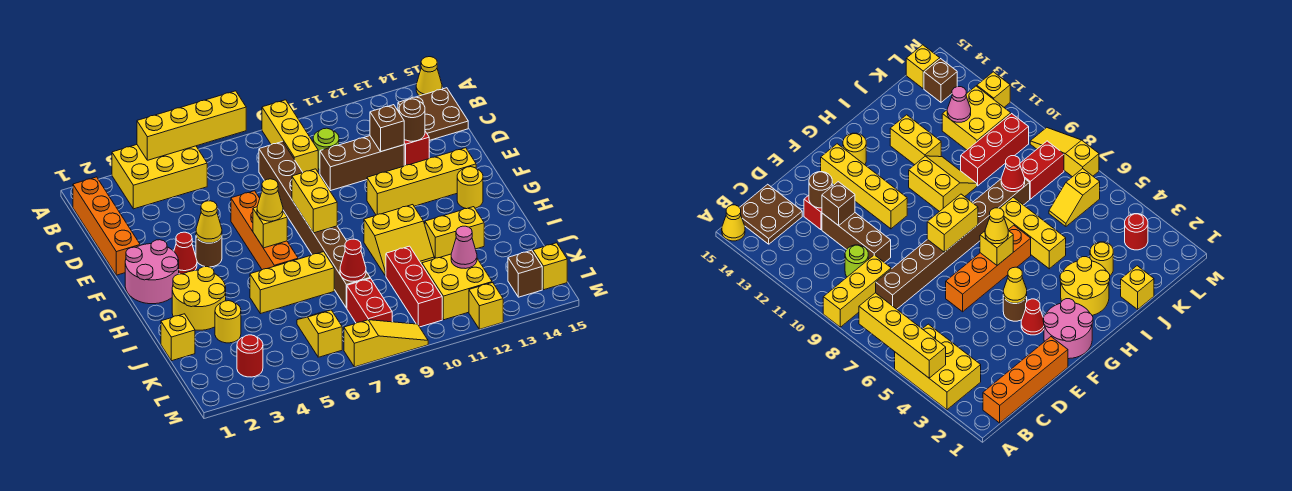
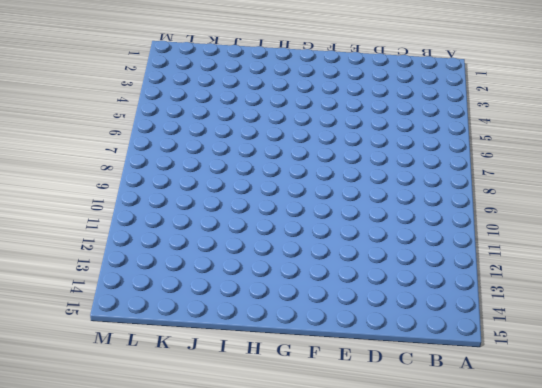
none -> yellow brick A3:B5 level 1
none -> yellow brick A9:C9 level 1
none -> yellow cone A15 level 1
none -> orange brick B1:E1 level 1

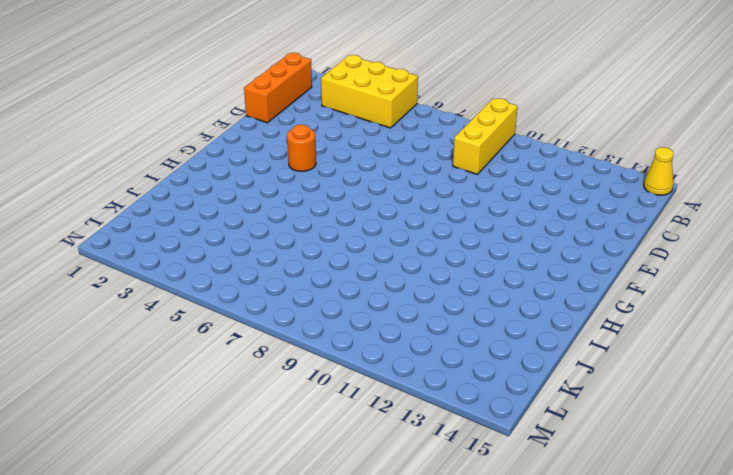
orange brick B1:D1 level 1 -> orange brick B1:E1 level 1
orange round brick F4 level 1 -> brown round brick F4 level 1
none -> brown plate B14:C15 level 1
none -> brown brick C8:J8 level 1
none -> lime round brick C10 level 1
none -> brown brick D10:D12 level 1

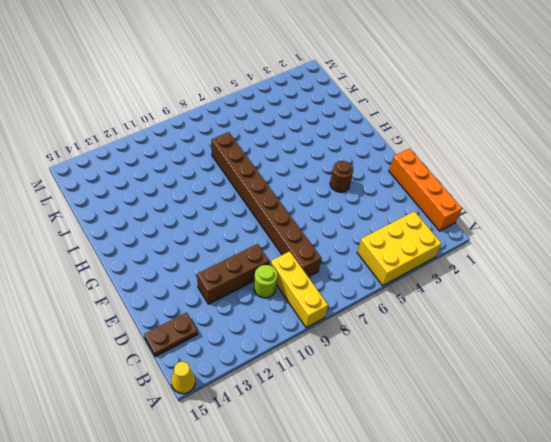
brown plate C14:C15 level 1 -> brown plate B14:C15 level 1
none -> red brick D13 level 1
none -> orange brick E6:H6 level 1
none -> pink round brick F1:G2 level 1
none -> red cone F3 level 1

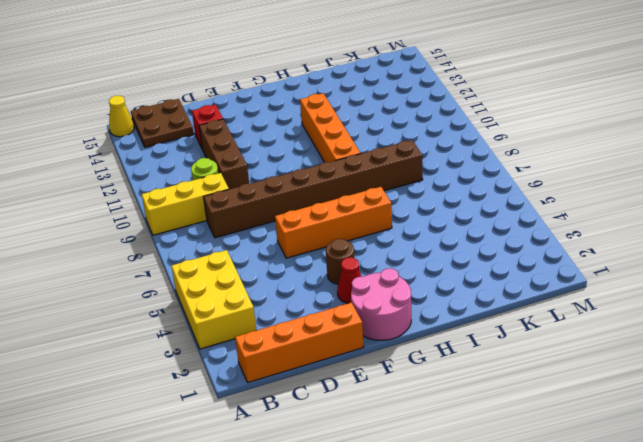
orange brick H9:H12 level 1 -> yellow slope H10:I11 level 1 top H
none -> yellow brick F11:F14 level 1
none -> yellow round brick G14 level 1
none -> yellow round brick H2:I3 level 1
none -> yellow brick I5:I7 level 1

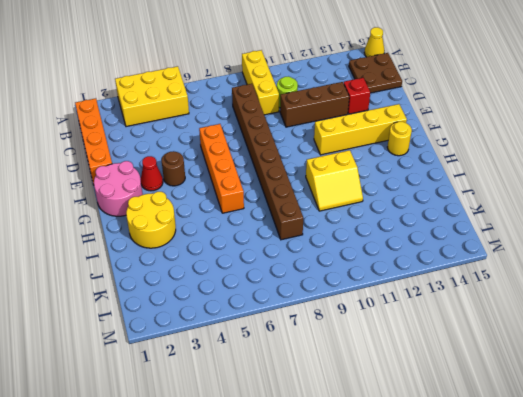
none -> yellow brick I5:I7 level 1
none -> yellow brick I12:I13 level 1
none -> yellow brick J1 level 1
none -> yellow round brick J3 level 1

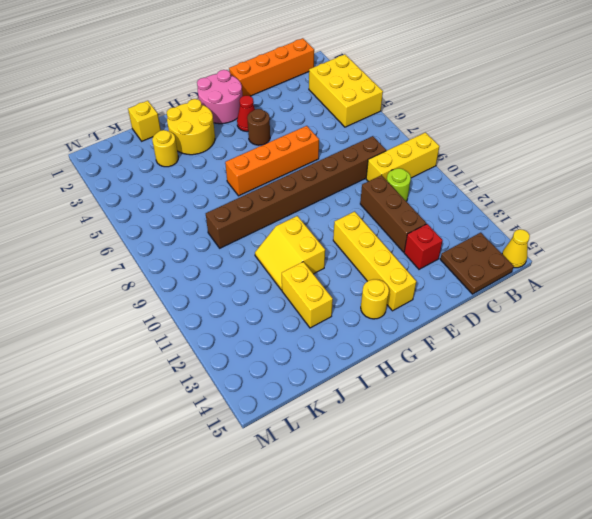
none -> yellow brick I5:I7 level 1
none -> red brick J10:L10 level 1
none -> yellow slope K6:L6 level 1 top L
none -> red brick K8:L8 level 1

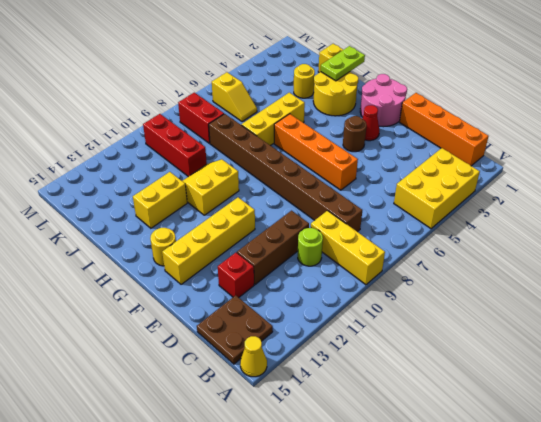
lime plate I1:I2 level 2 -> none
none -> yellow brick K11:L12 level 1
none -> red round brick L3 level 1
none -> brown brick L14 level 1
none -> yellow brick L15 level 1

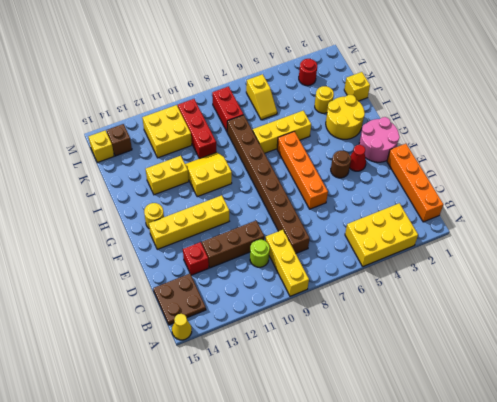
none -> yellow slope M7:M9 level 1 top 7
none -> yellow brick M12 level 1
none -> yellow brick A4:A7 level 2
none -> brown brick D12 level 2

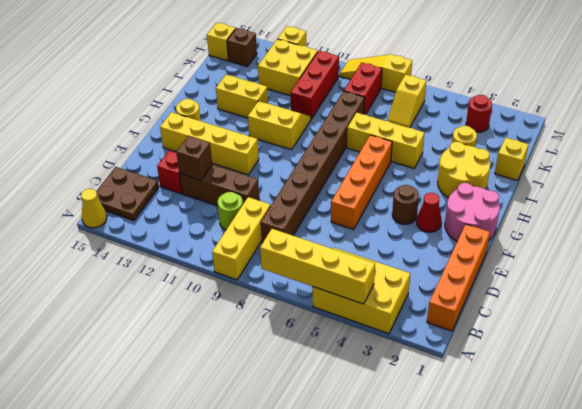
none -> brown round brick D13 level 2
none -> yellow cone F4 level 2
none -> yellow brick F8:G8 level 2
none -> yellow brick G6 level 2

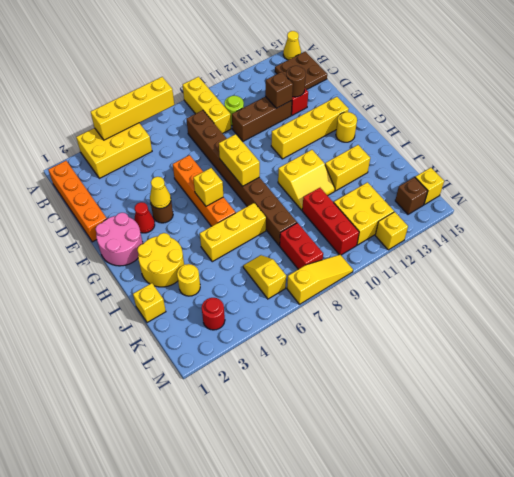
none -> red cone J8 level 2
none -> pink cone K12 level 2
none -> yellow cone G6 level 3

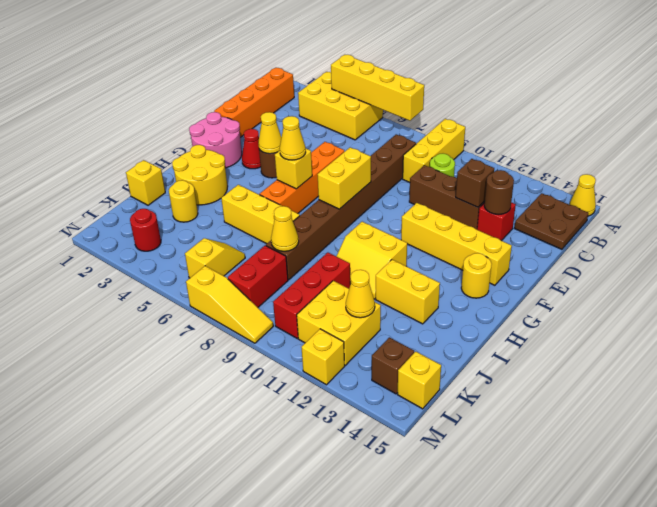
yellow cone J8 level 2 -> red cone J8 level 2
yellow cone K12 level 2 -> pink cone K12 level 2

